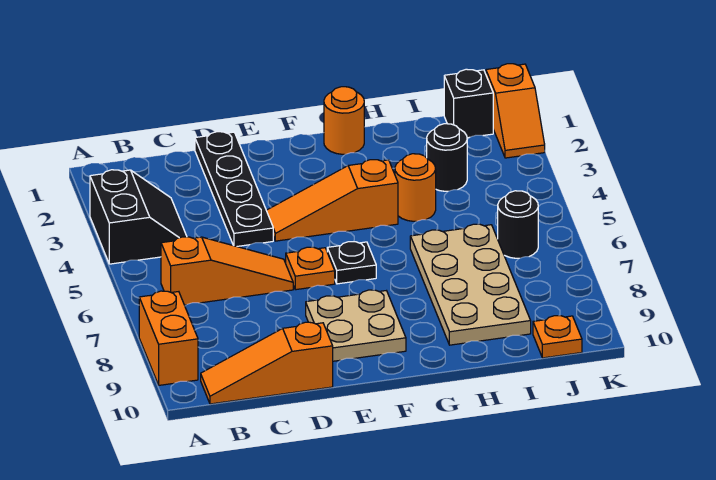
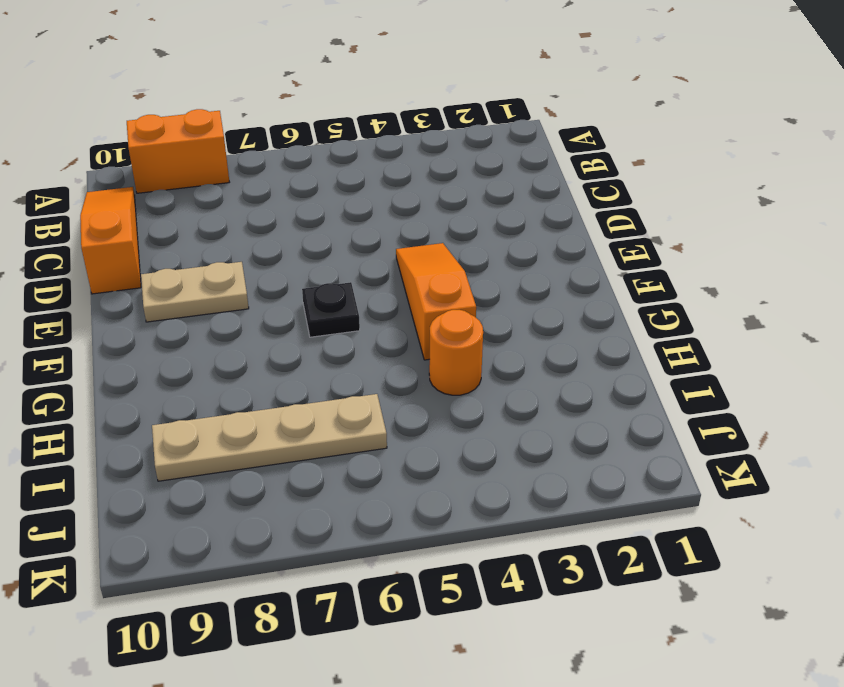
tan plate E8:E9 level 1 -> tan plate E8:F9 level 1
tan plate I6:I9 level 1 -> tan plate H6:I9 level 1
none -> black slope A3:B4 level 1 top A
none -> orange slope B6:D6 level 1 top B
none -> black plate D1:D4 level 1

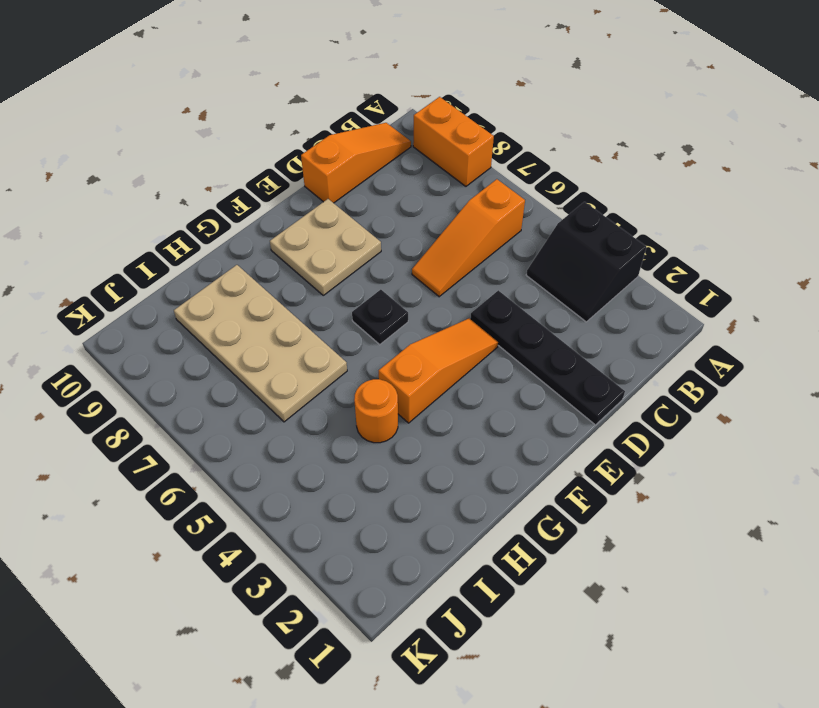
none -> orange plate E6 level 1
none -> orange round brick G1 level 1
none -> black round brick I3 level 1

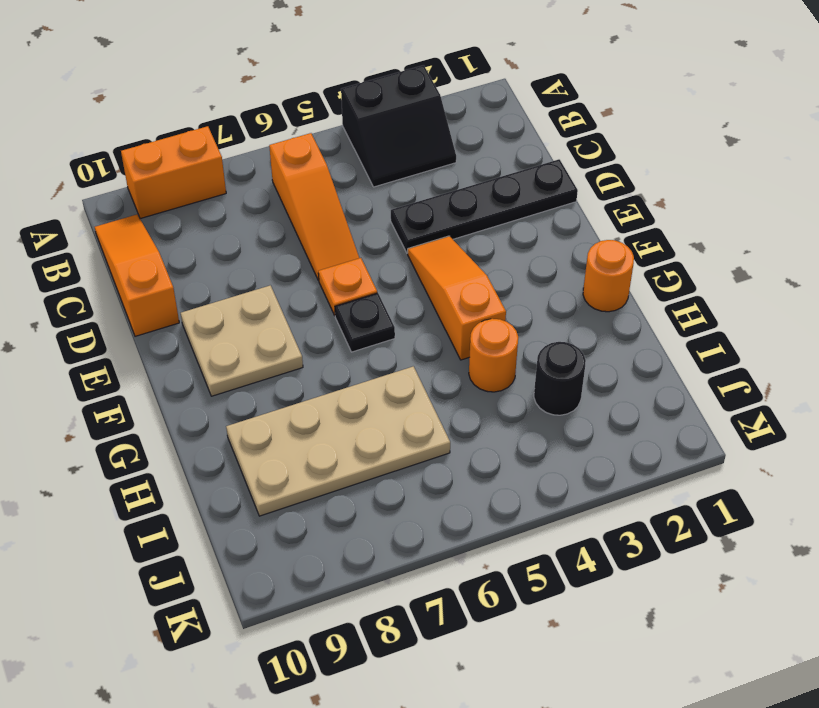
none -> black brick J1 level 1
none -> black round brick J6 level 1
none -> orange plate J10 level 1

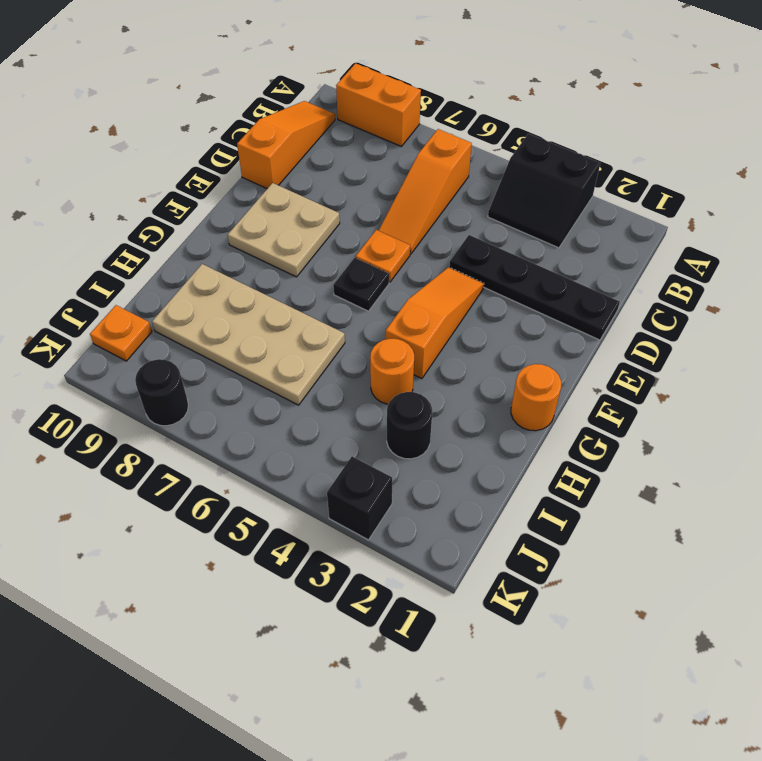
black brick K3 level 1 -> black brick J1 level 1
black round brick K8 level 1 -> black round brick J6 level 1
none -> orange slope K1:K2 level 1 top 1

